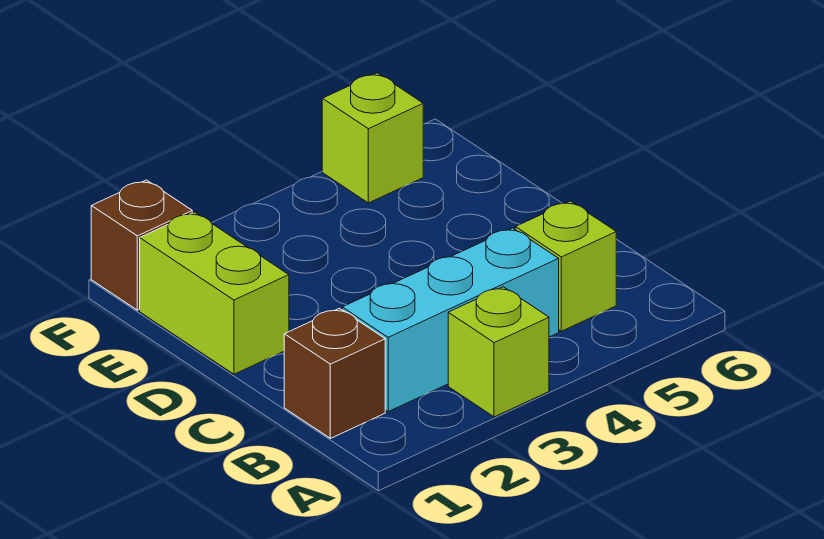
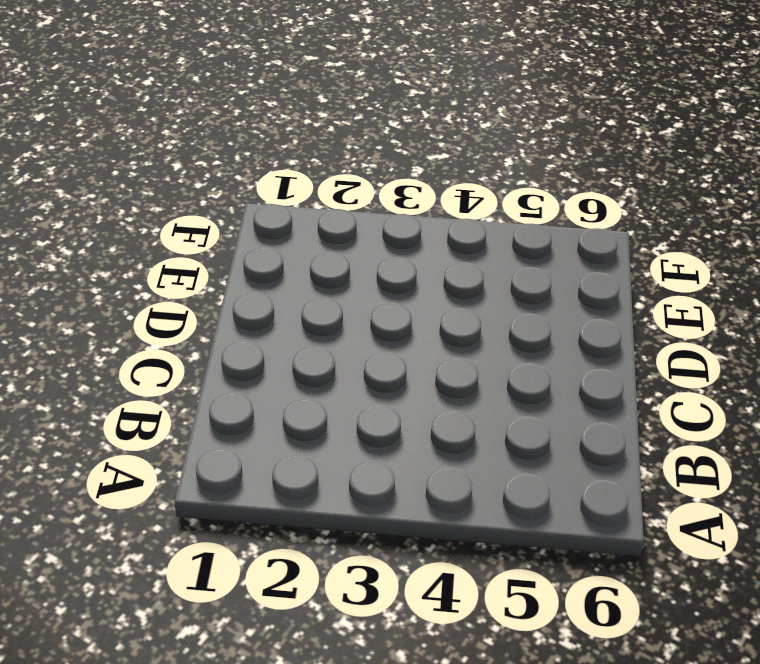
none -> lime brick A3 level 1
none -> brown brick B1 level 1

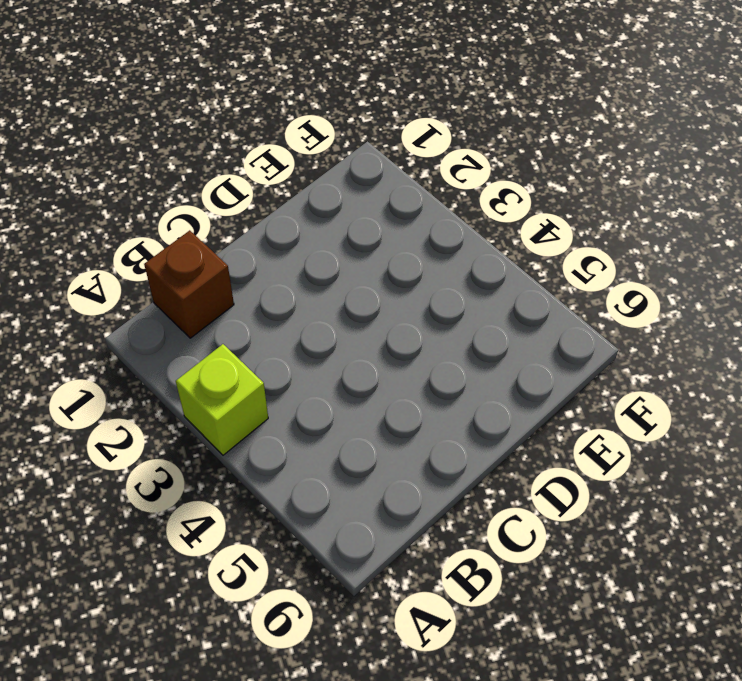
none -> cyan brick B2:B4 level 1
none -> lime brick B5 level 1

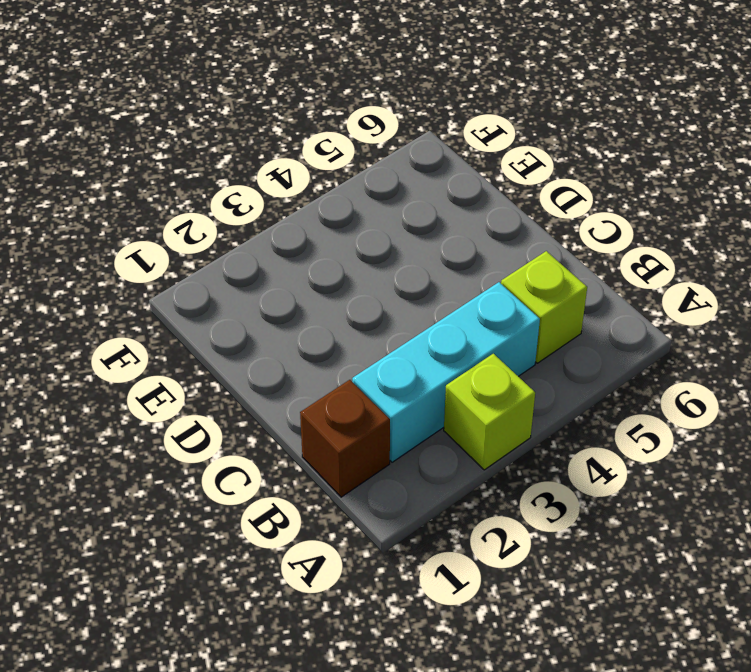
none -> lime brick D1:E1 level 1
none -> brown brick F1 level 1

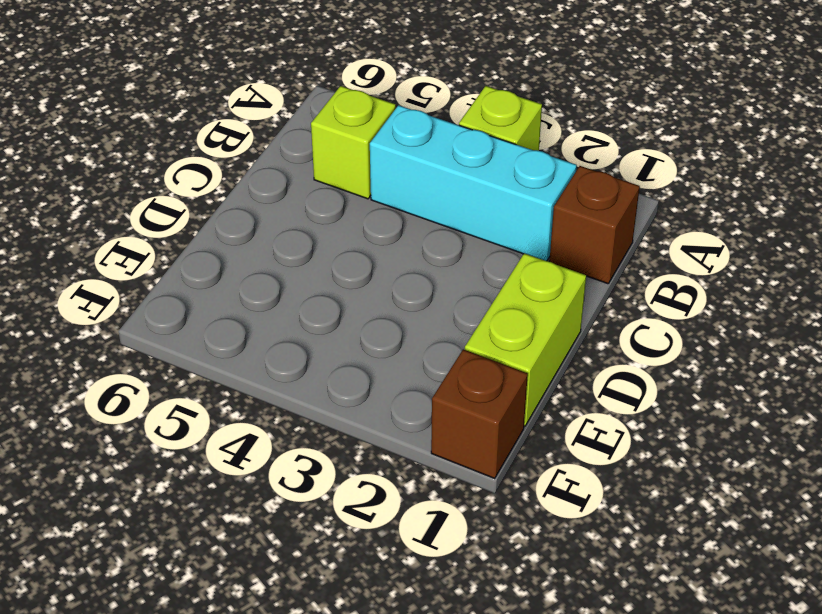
none -> lime brick F5 level 1

